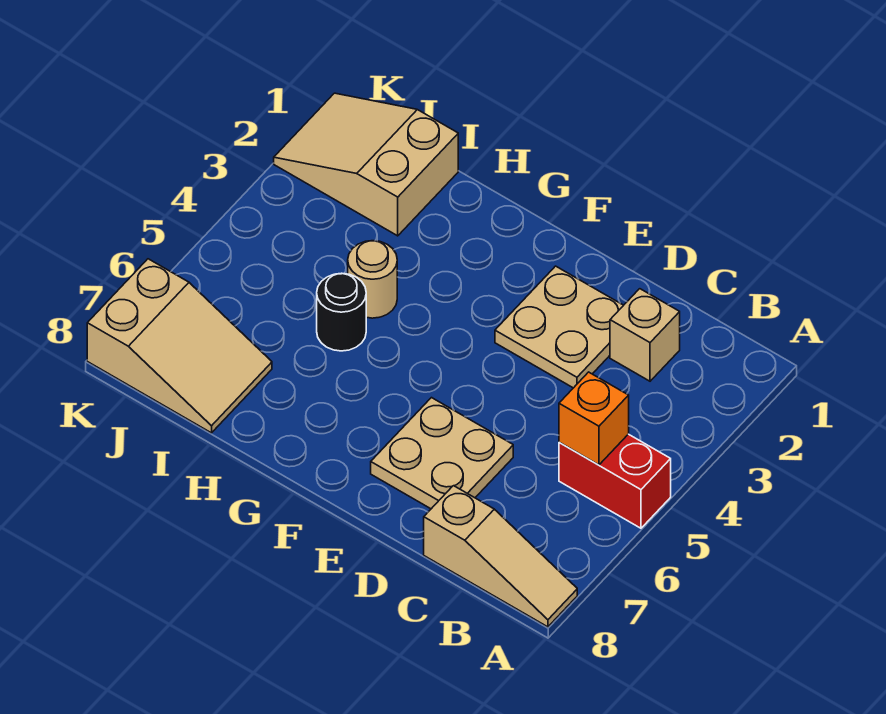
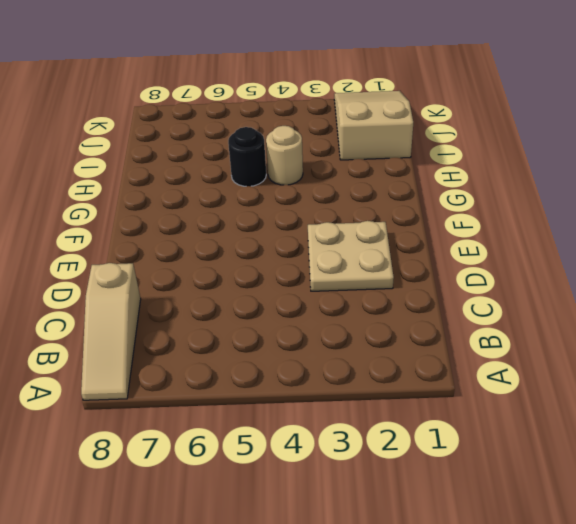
none -> red brick A5:B5 level 1
none -> tan brick C2 level 1

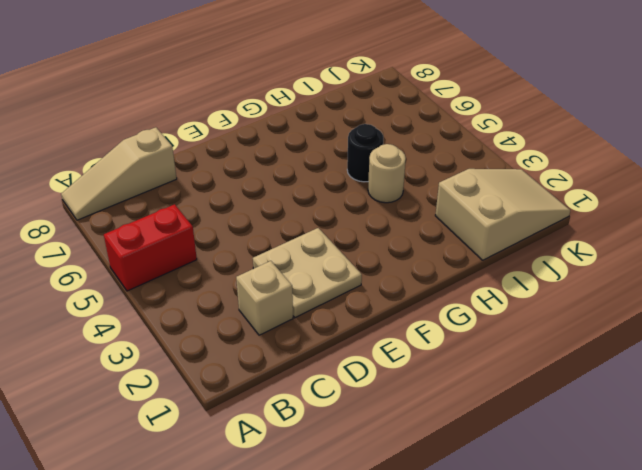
none -> tan plate D6:E7 level 1
none -> tan slope I7:K8 level 1 top K

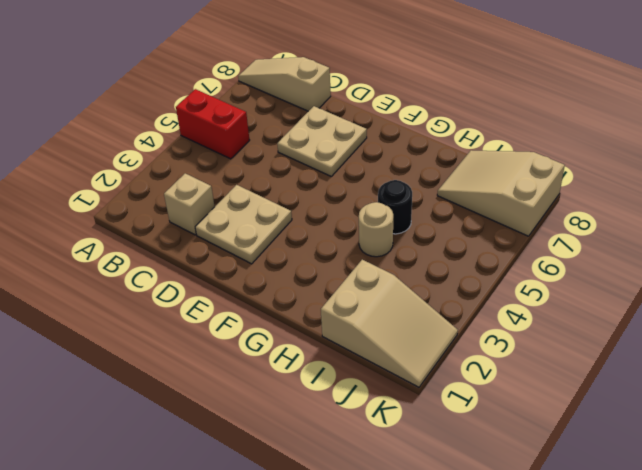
none -> orange brick B5 level 2

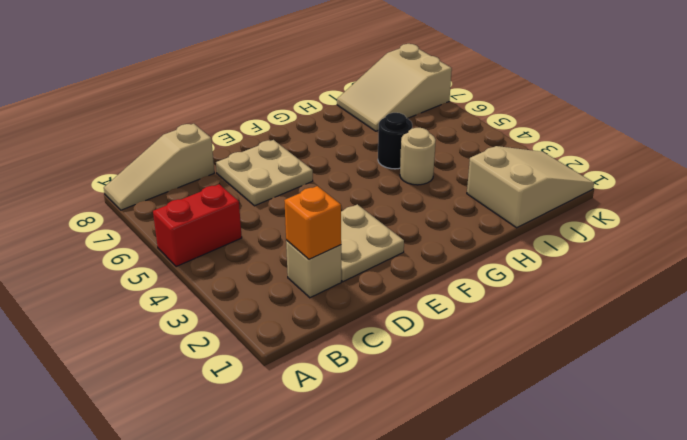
orange brick C2 level 2 -> orange brick B5 level 2

